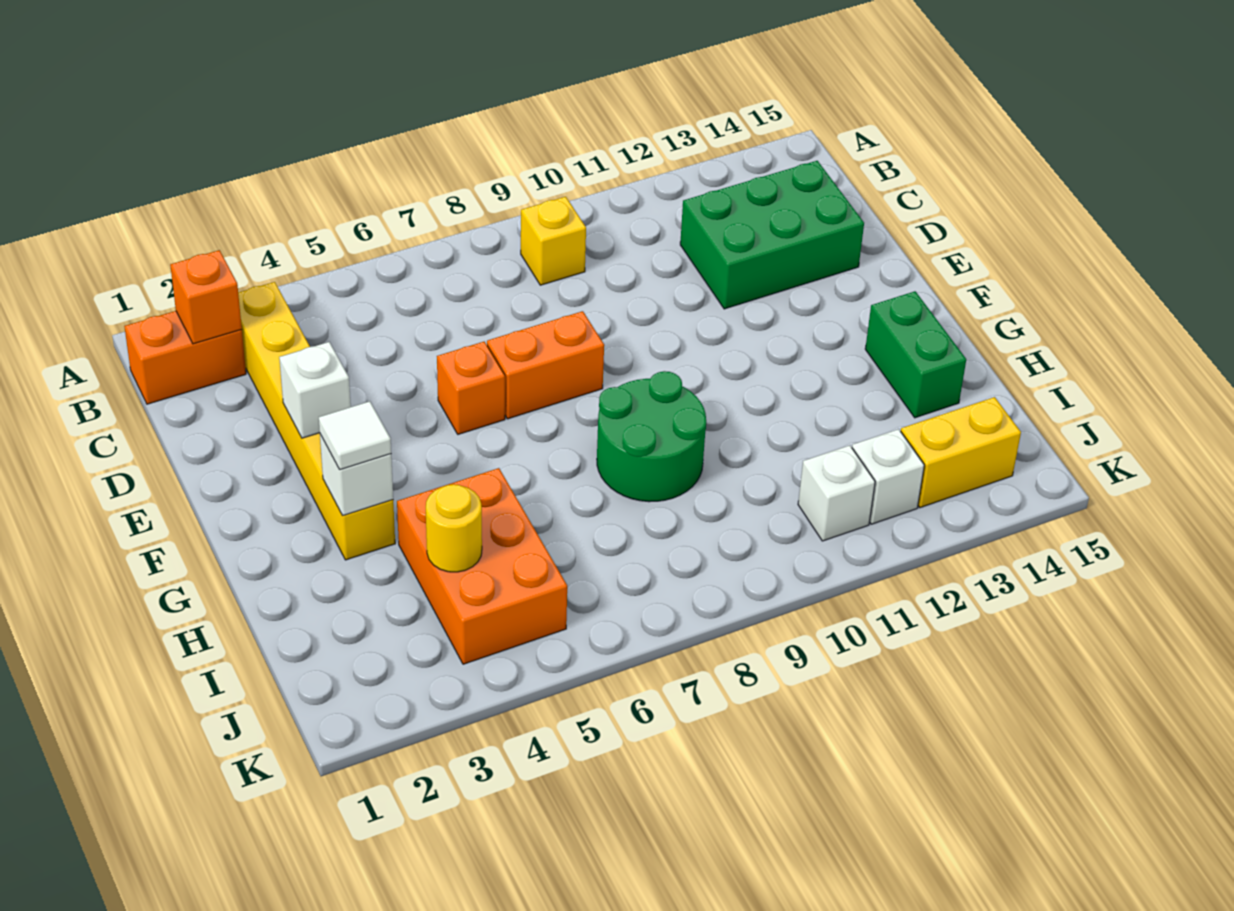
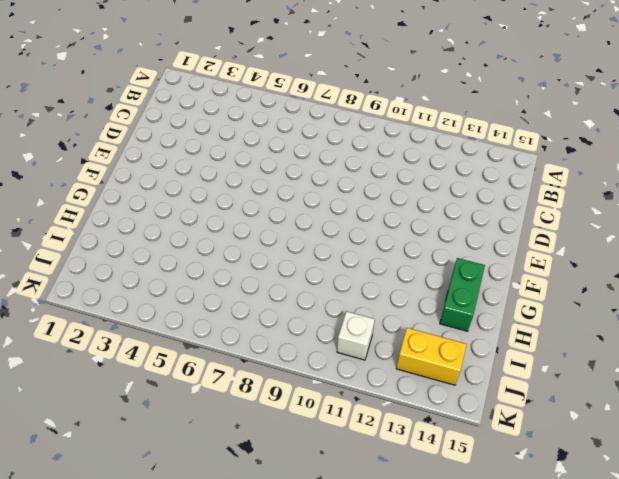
none -> orange brick B1:B2 level 1
none -> yellow brick B3:G3 level 1
none -> yellow brick B9 level 1

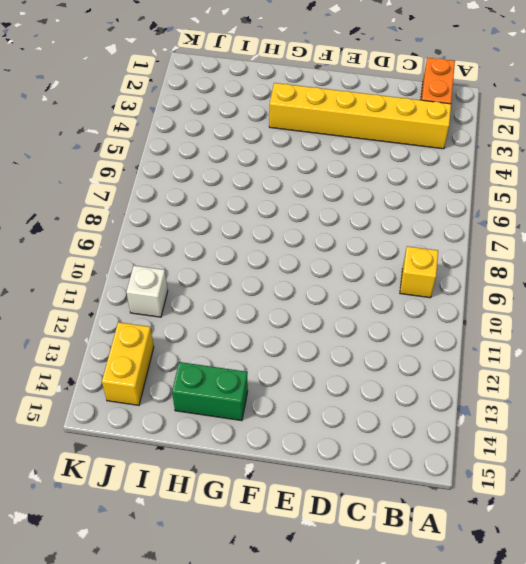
none -> green brick C12:D14 level 1
none -> orange brick E6 level 1
none -> orange brick E7:E8 level 1

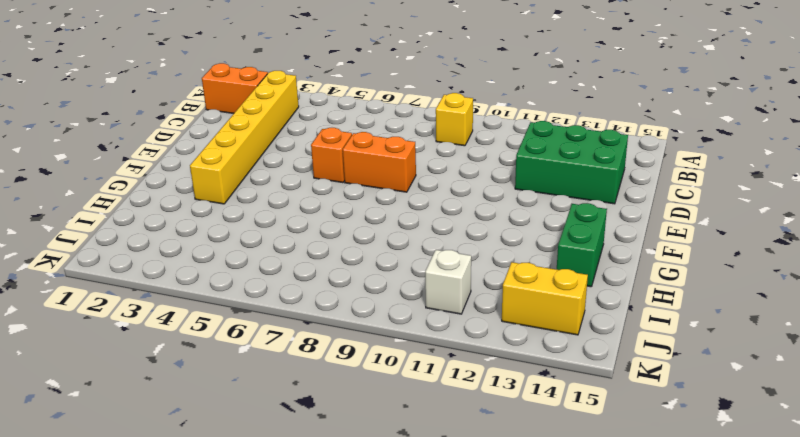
none -> green round brick G8:H9 level 1
none -> orange brick H4:J5 level 1
none -> white brick J12 level 1

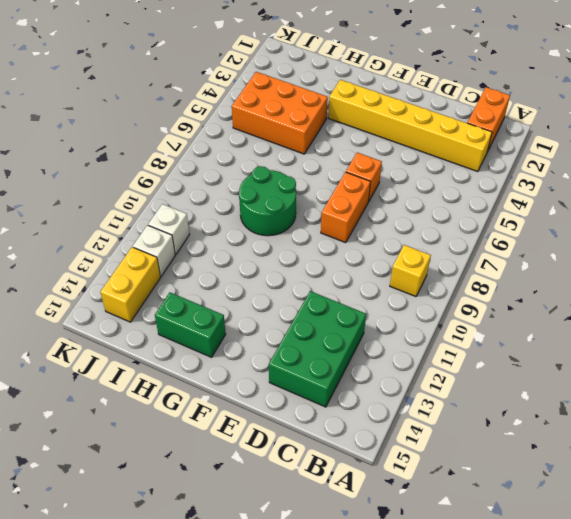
none -> orange brick B2 level 2
none -> white brick E3 level 2
none -> white brick G3 level 2

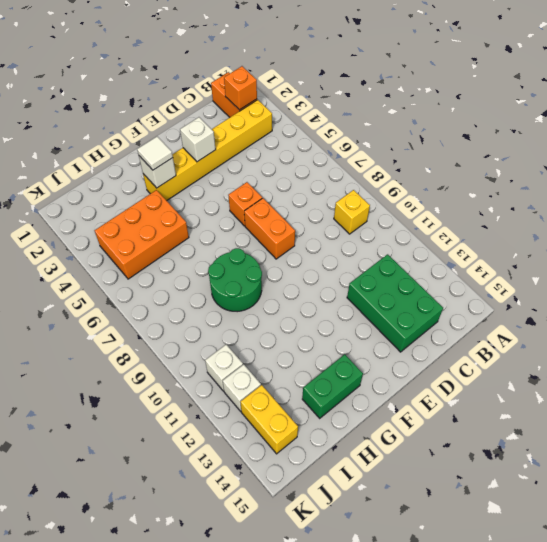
none -> yellow round brick I4 level 2

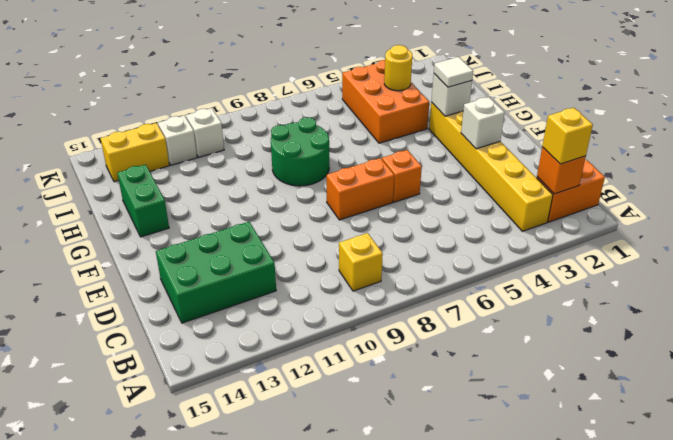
yellow brick B2 level 3 -> none

